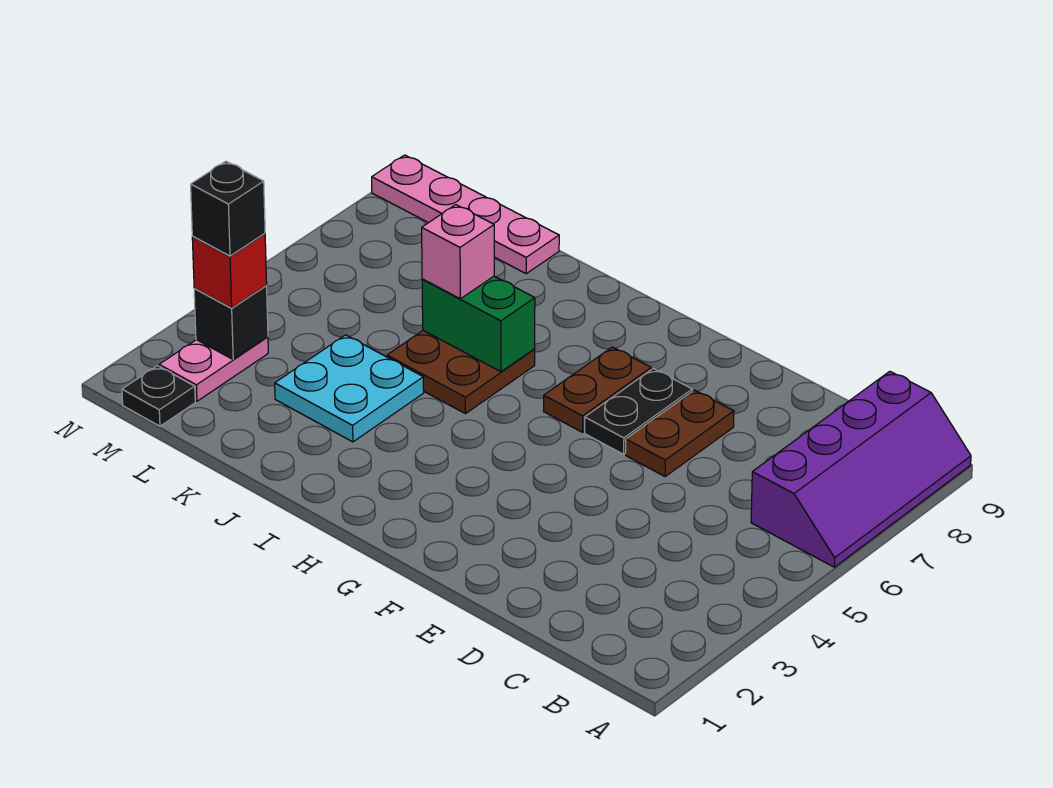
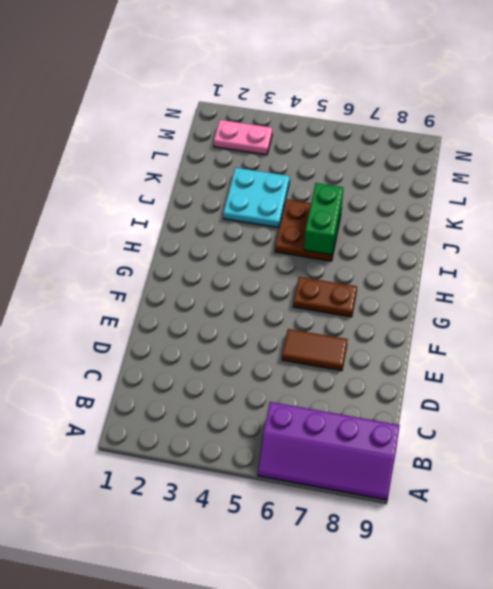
brown tile E6:E7 level 1 -> brown plate E6:E7 level 1
none -> black plate F6:F7 level 1
none -> pink plate K9:N9 level 1
none -> black plate M1 level 1

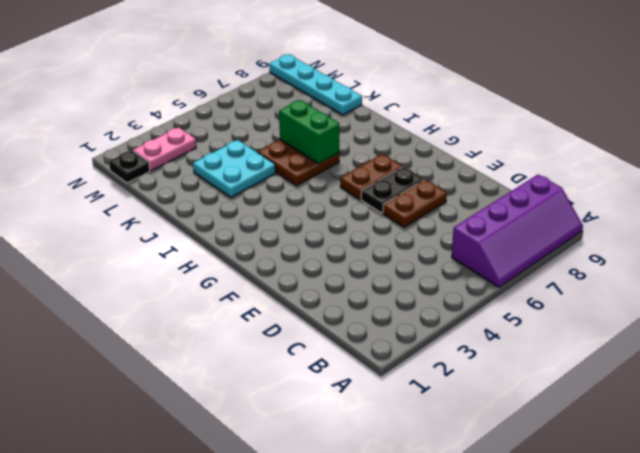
cyan plate K9:N9 level 1 -> pink plate K9:N9 level 1
none -> black brick M3 level 2
none -> pink brick J6 level 3
none -> red brick M3 level 3

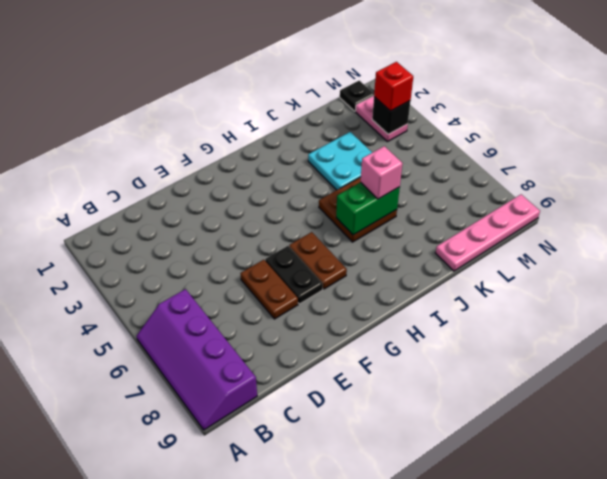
none -> black brick M3 level 4

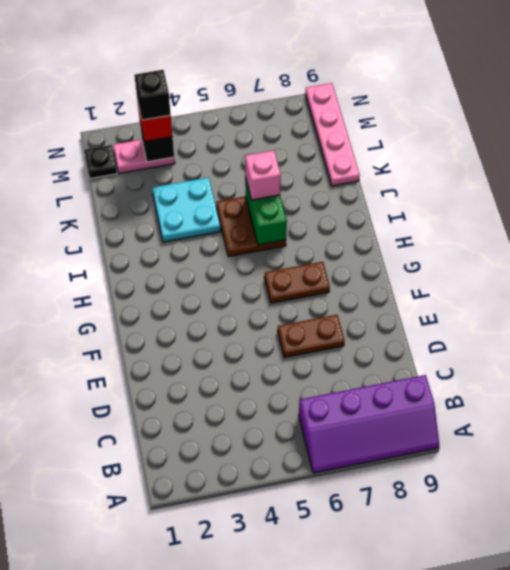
none -> black plate F6:F7 level 1

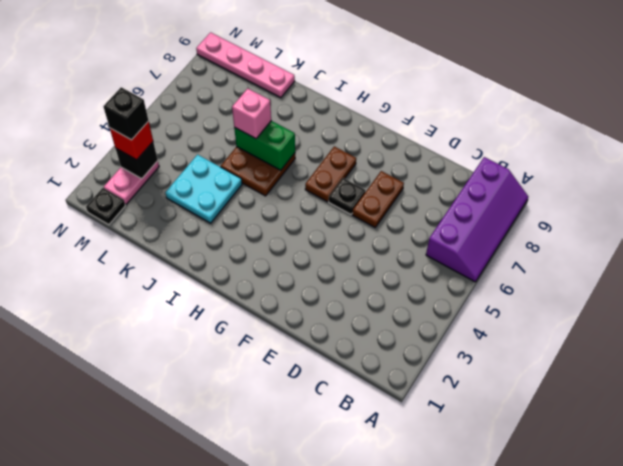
black plate F6 level 1 -> black plate F6:F7 level 1

